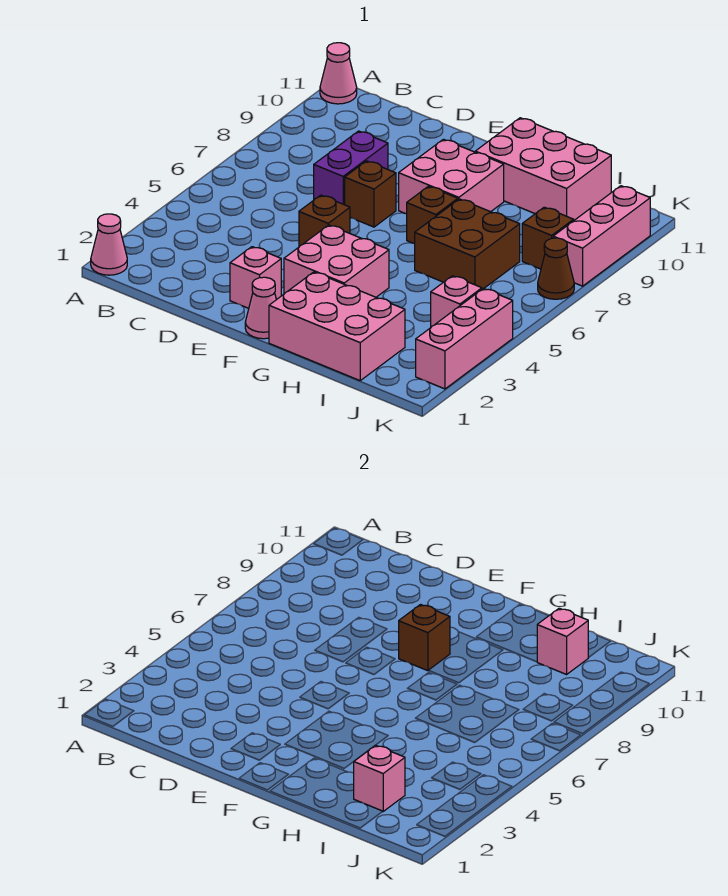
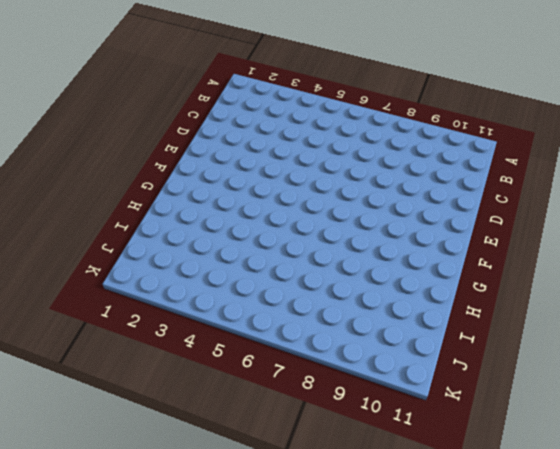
none -> pink cone A1 level 1
none -> pink cone A11 level 1
none -> purple brick D7:D8 level 1

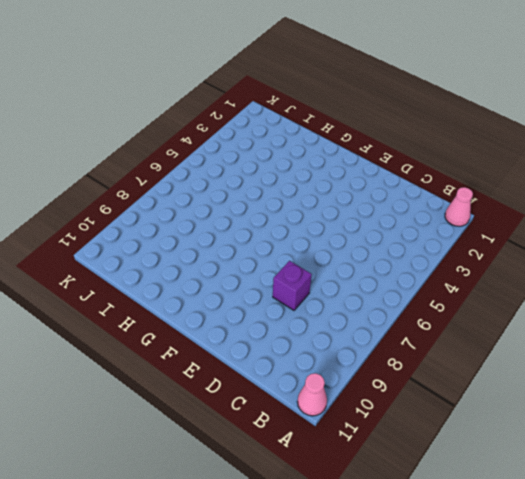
purple brick D8 level 1 -> purple brick D7:D8 level 1
none -> pink brick E2 level 1
none -> brown brick E5 level 1
none -> brown brick E7 level 1

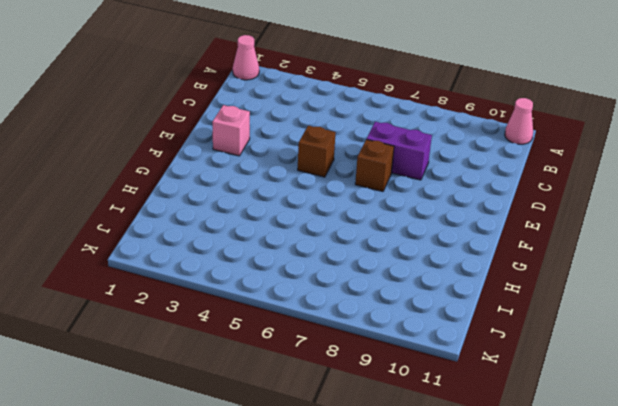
none -> pink cone F1 level 1
none -> pink brick F3:G4 level 1
none -> pink brick F8:G9 level 1

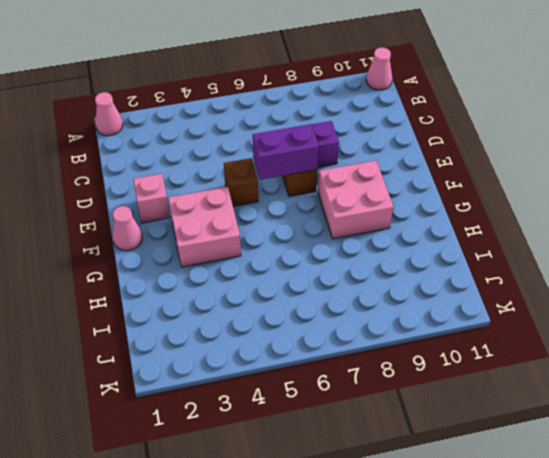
purple brick E6:E7 level 2 -> none
none -> pink brick G1:I2 level 1
none -> brown brick G7 level 1
none -> pink brick G10:I11 level 1

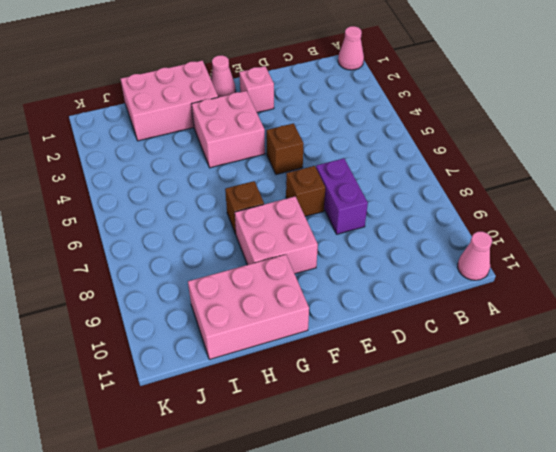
none -> brown brick H6:I7 level 1
none -> pink brick J4 level 1
none -> brown brick J8 level 1

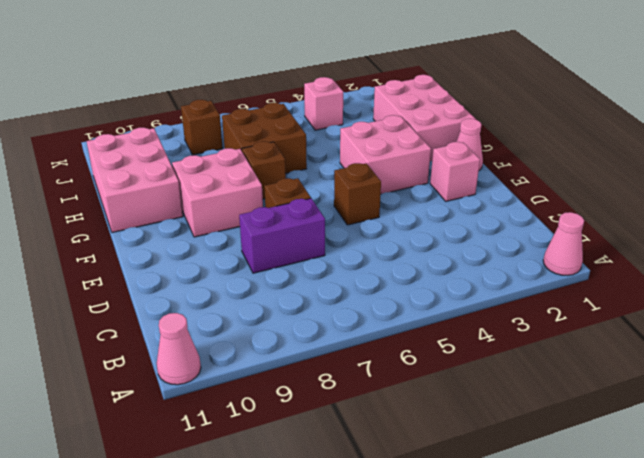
none -> pink brick K2:K4 level 1
none -> brown cone K7 level 1
none -> pink brick K8:K10 level 1

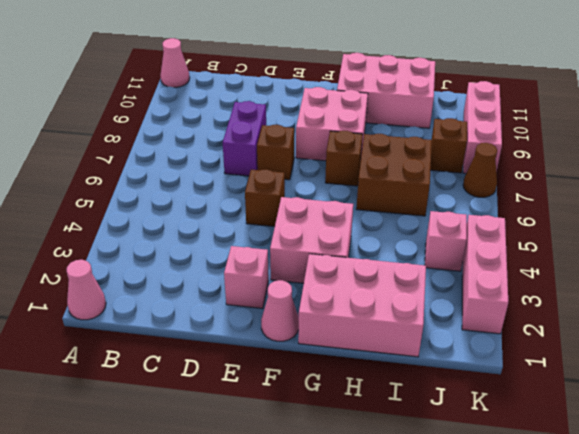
none -> brown brick F8 level 2
none -> pink brick I2 level 2
none -> pink brick I10 level 2

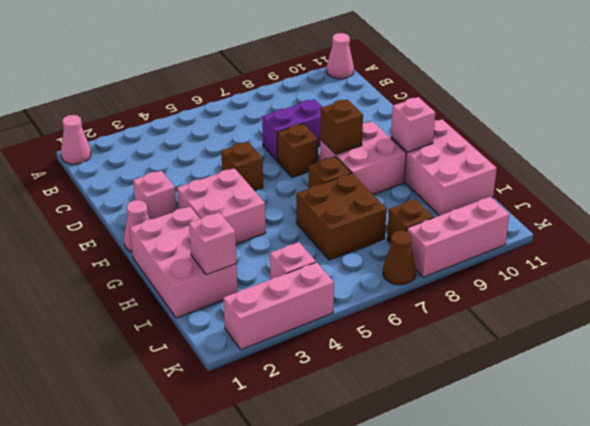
pink brick G10 level 2 -> pink brick I10 level 2

